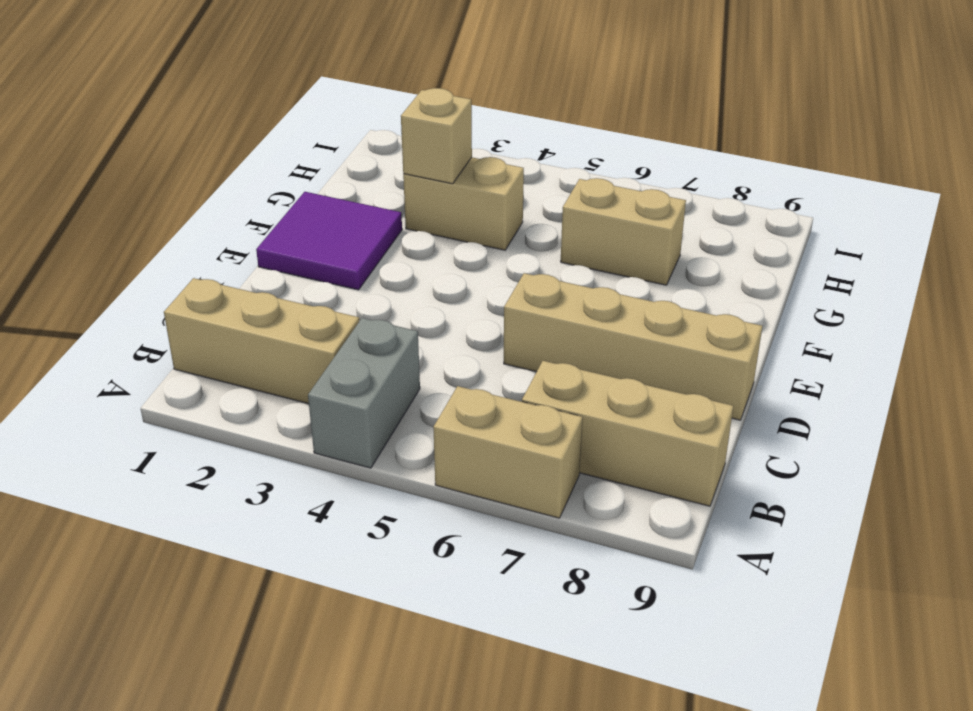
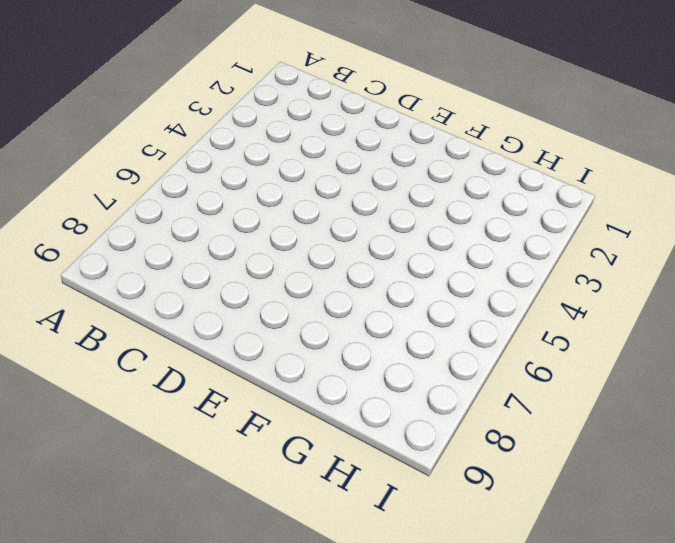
none -> grey brick A4:B4 level 1
none -> tan brick A6:A7 level 1

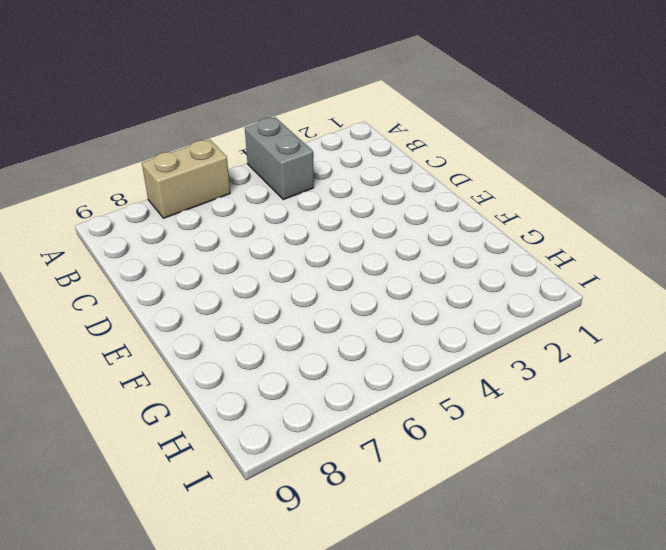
none -> tan brick B1:B3 level 1
none -> tan brick B7:B9 level 1

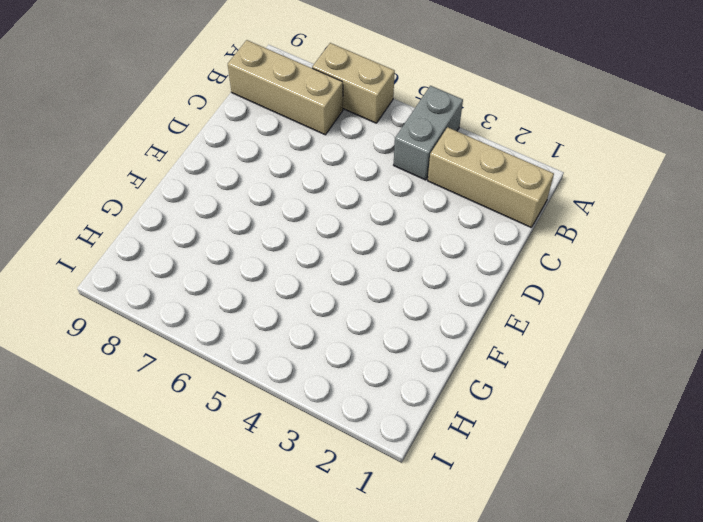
none -> tan brick D6:D9 level 1
none -> purple tile E1:F2 level 1

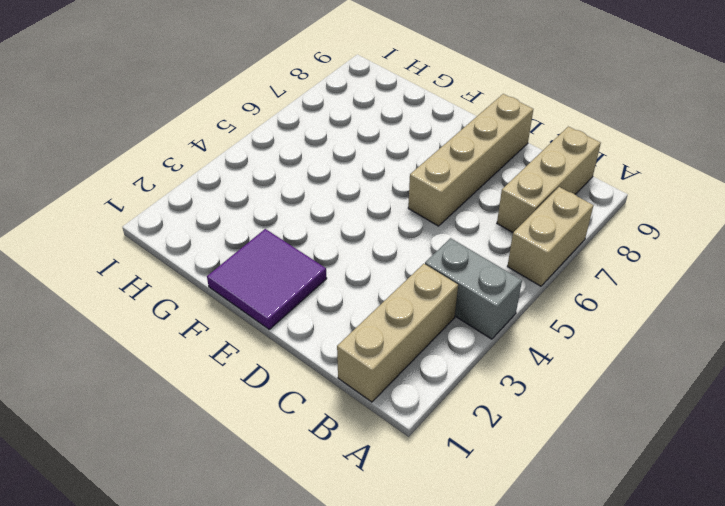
none -> tan brick G3:G4 level 1
none -> tan brick G6:G7 level 1

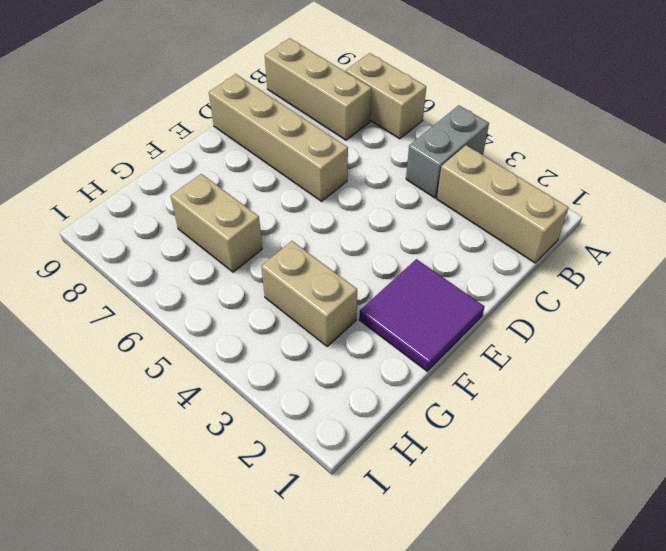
none -> tan brick G3 level 2

